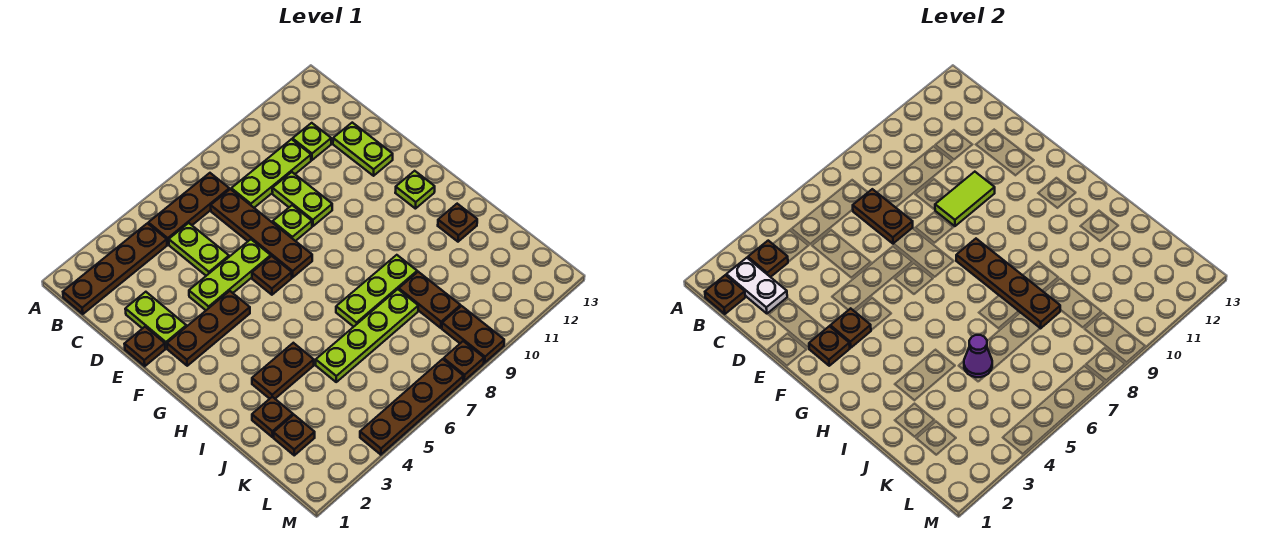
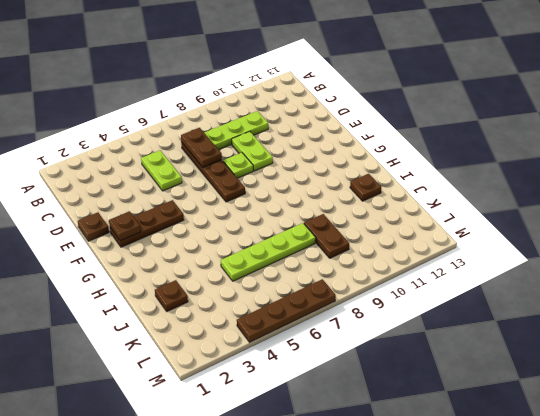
none -> brown plate B1:B4 level 1
none -> brown plate B5:B7 level 1
none -> lime plate C11 level 1
none -> lime plate D2:E2 level 1

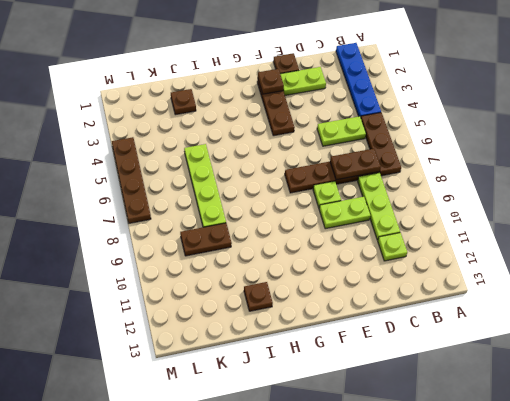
blue plate B1:B4 level 1 -> brown plate B1:B4 level 1
none -> lime plate D12:E12 level 1
none -> lime plate E4:E6 level 1
none -> brown plate F6 level 1
none -> lime plate G12 level 1

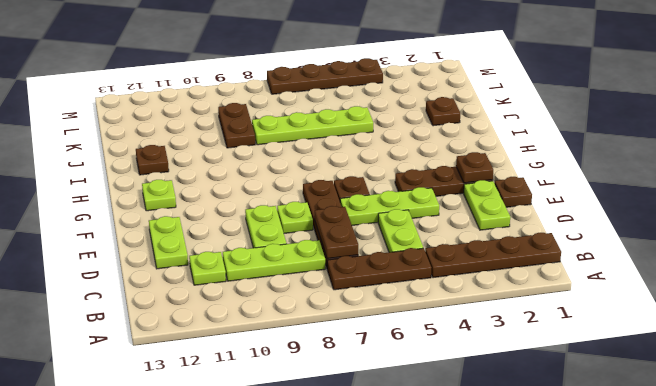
none -> brown plate I3:I4 level 1
none -> lime plate I7:I9 level 1
none -> brown plate K2 level 1
none -> brown plate L9:M9 level 1

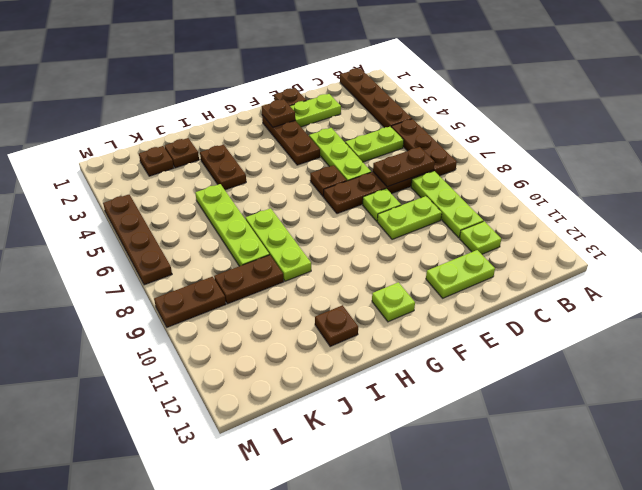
none -> brown plate M8 level 1
none -> brown plate B1 level 2
none -> white plate B2:C2 level 2
none -> brown plate B3 level 2

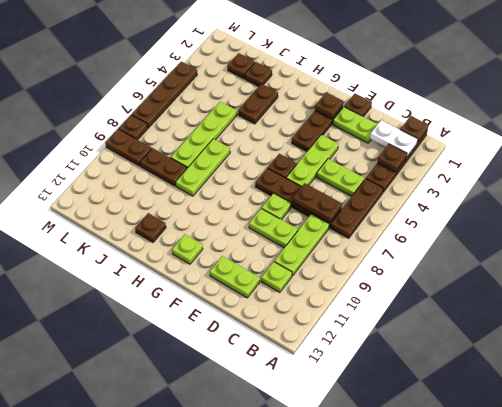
none -> lime tile E9:E10 level 2
none -> brown plate F3 level 2
none -> brown plate G8:J8 level 2
none -> purple cone J5 level 2

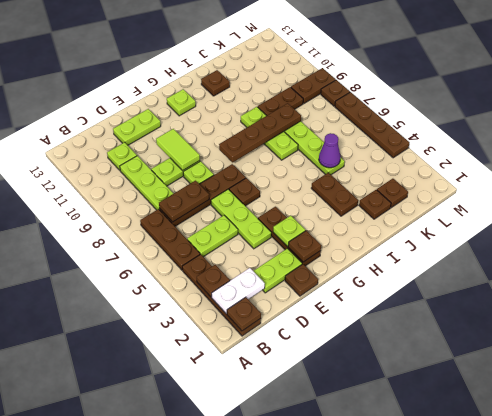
lime plate F3 level 2 -> brown plate F3 level 2

